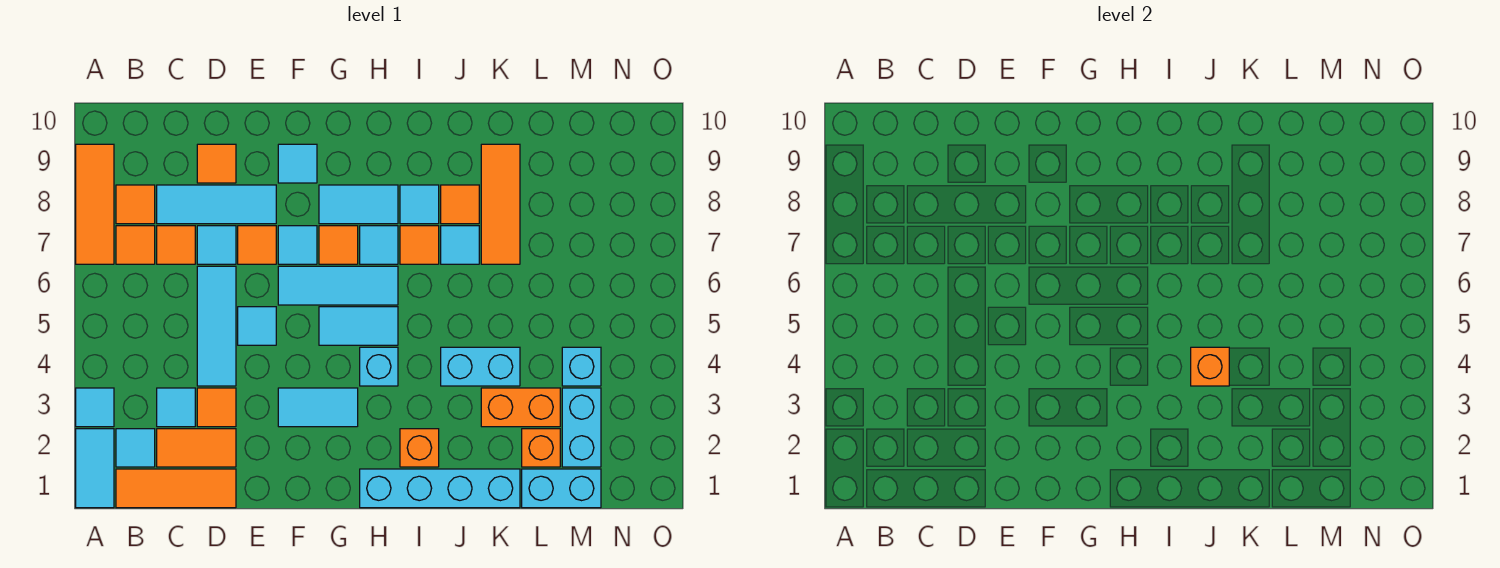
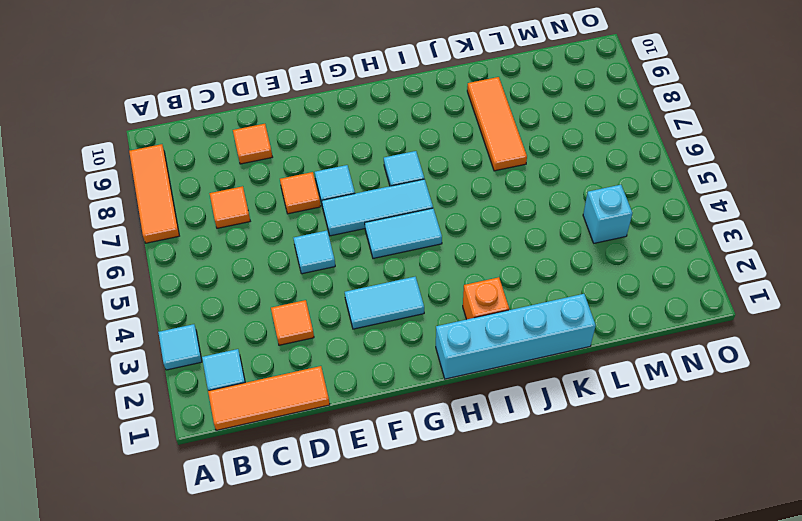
none -> cyan tile A1:A2 level 1
none -> orange tile B7 level 1
none -> orange tile B8 level 1
none -> orange tile C2:D2 level 1

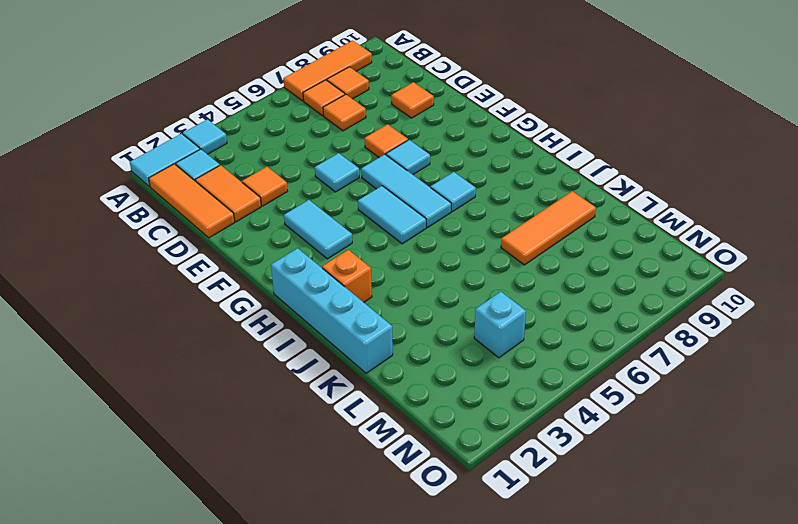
none -> cyan tile C3 level 1
none -> cyan tile C8:E8 level 1
none -> cyan tile D4:D6 level 1
none -> cyan tile D7 level 1

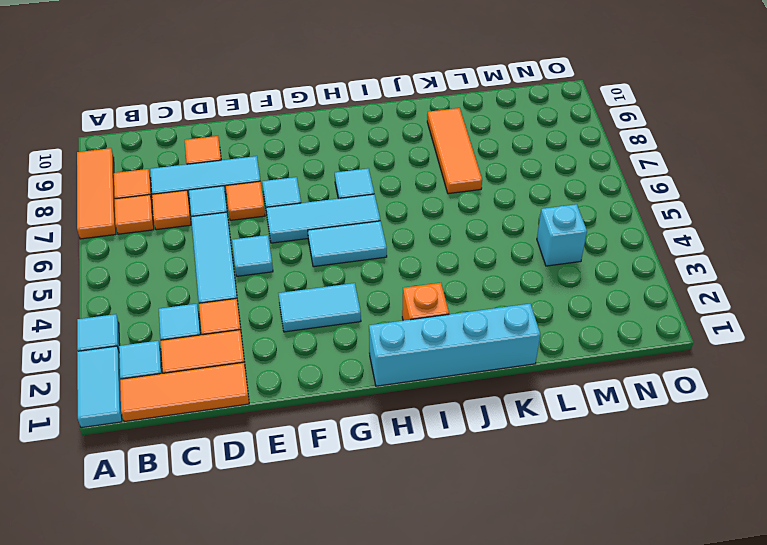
none -> cyan tile F9 level 1
none -> orange tile G7 level 1
none -> cyan tile G8:H8 level 1
none -> cyan brick H4 level 1

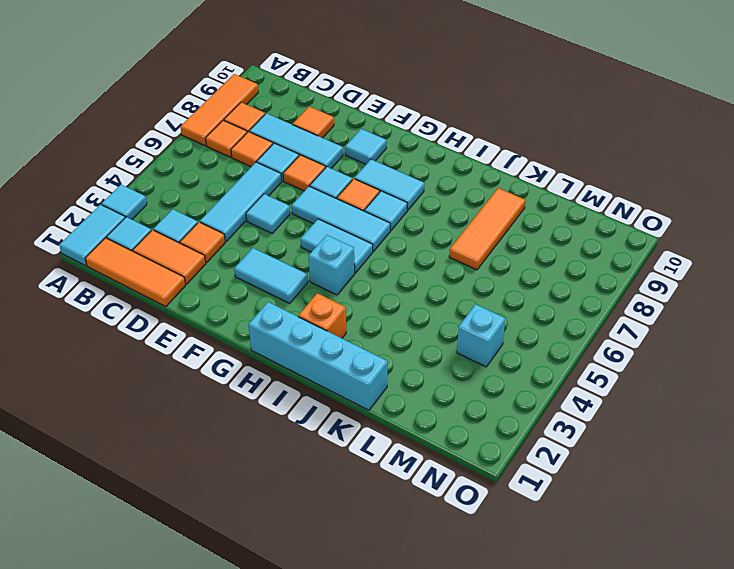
none -> orange tile I7 level 1
none -> cyan tile I8 level 1
none -> cyan brick J4:K4 level 1
none -> cyan tile J7 level 1

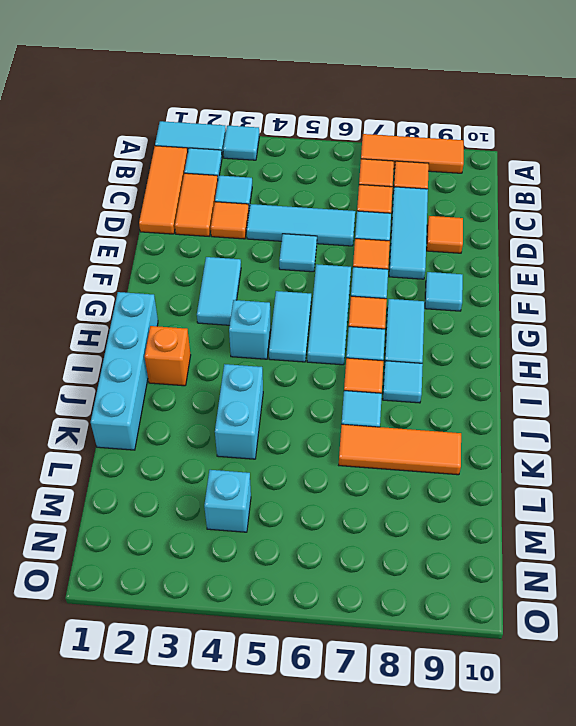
none -> orange tile J8 level 1
none -> orange brick K3:L3 level 1
none -> cyan brick L1:M1 level 1
none -> orange brick L2 level 1

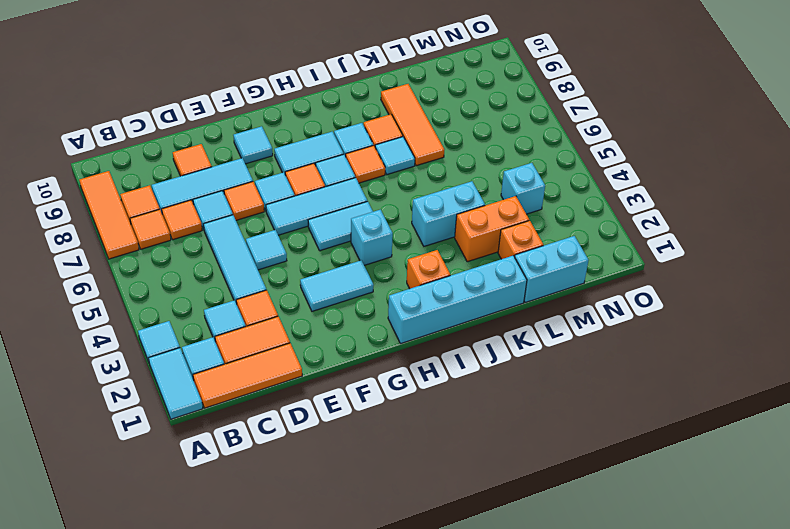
none -> cyan brick M2:M3 level 1
none -> orange brick J4 level 2

